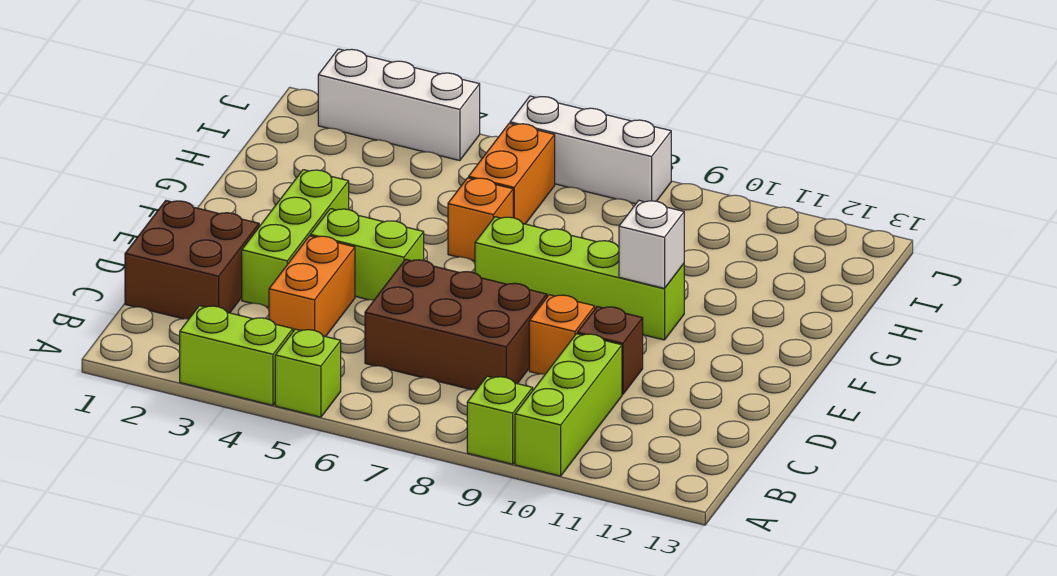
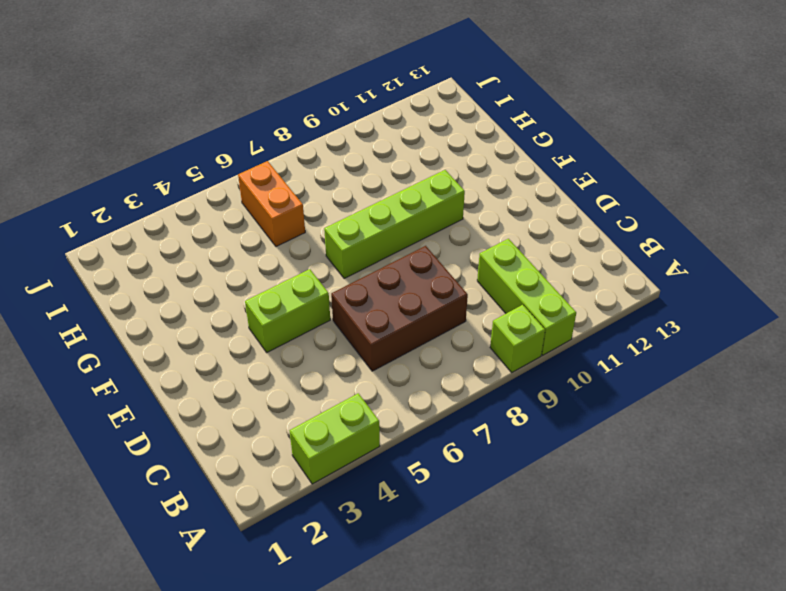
none -> lime brick A5 level 1
none -> brown brick C1:D2 level 1
none -> orange brick C4:D4 level 1

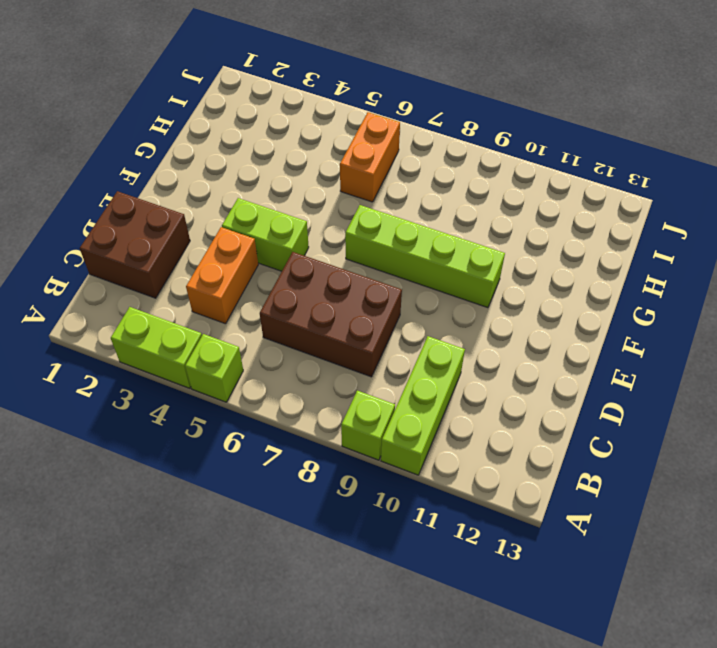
none -> lime brick D3:F3 level 1
none -> orange brick D9 level 1
none -> brown brick D10 level 1

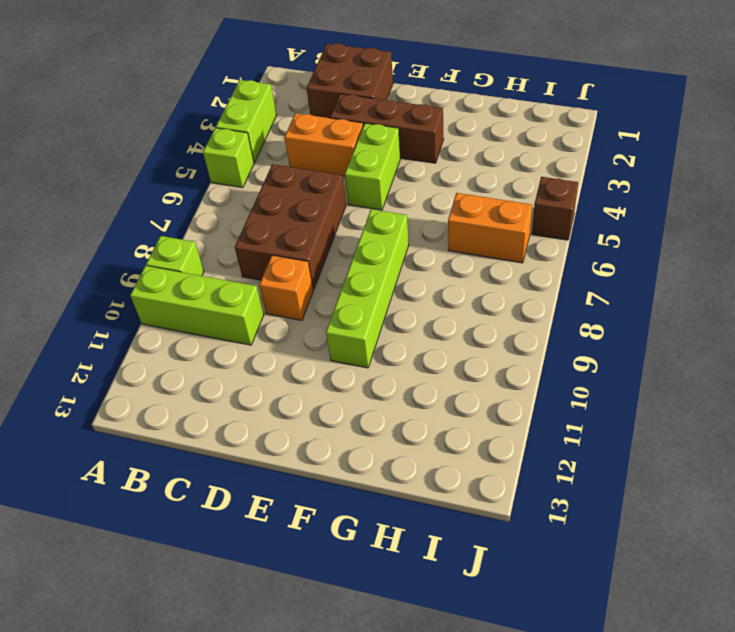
brown brick D3:F3 level 1 -> lime brick D3:F3 level 1
brown brick J5 level 1 -> brown brick D10 level 1
none -> orange brick G6 level 1
none -> white brick J2:J4 level 1
none -> white brick J6:J8 level 1

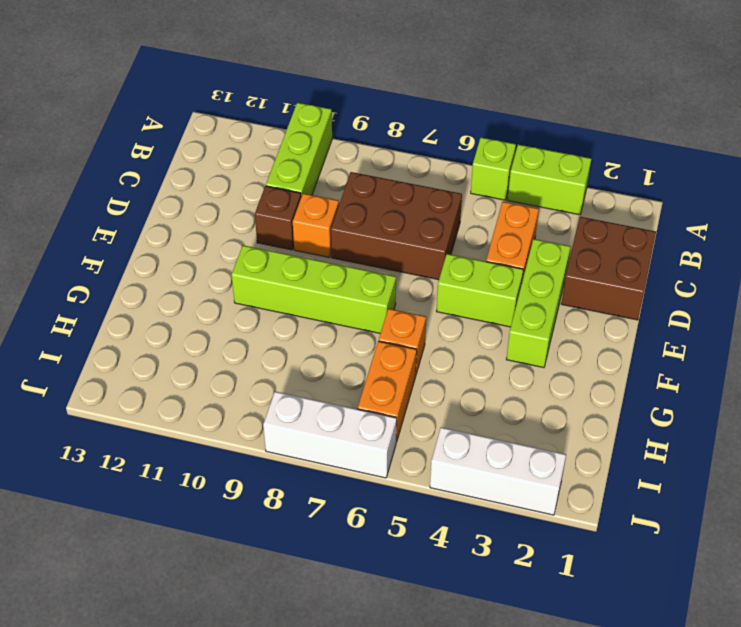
none -> lime brick A9 level 1
none -> white brick F10 level 2

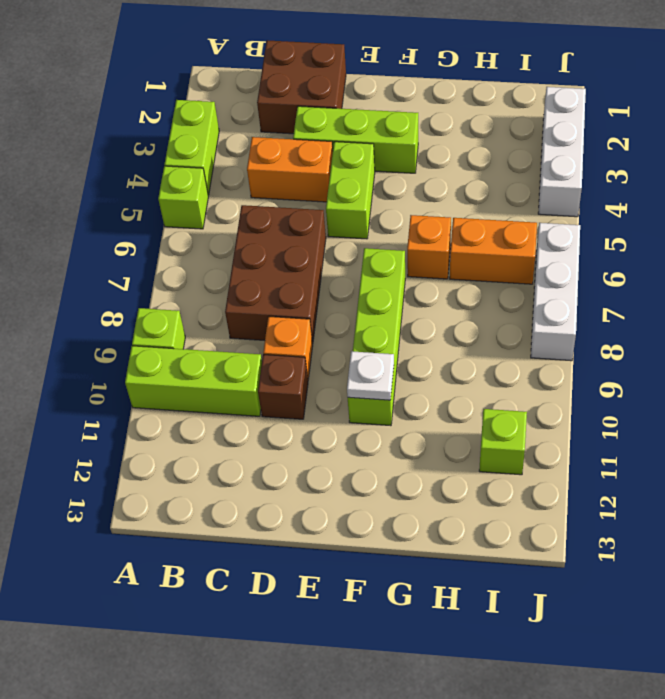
white plate F10 level 2 -> white brick F10 level 2
lime brick I11 level 1 -> none

